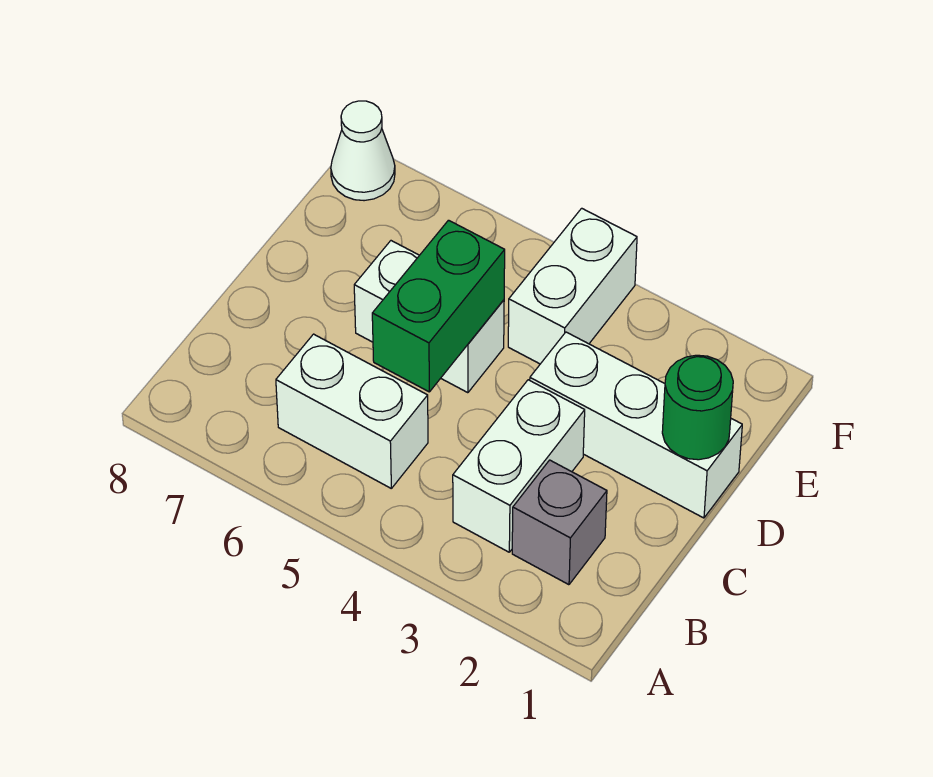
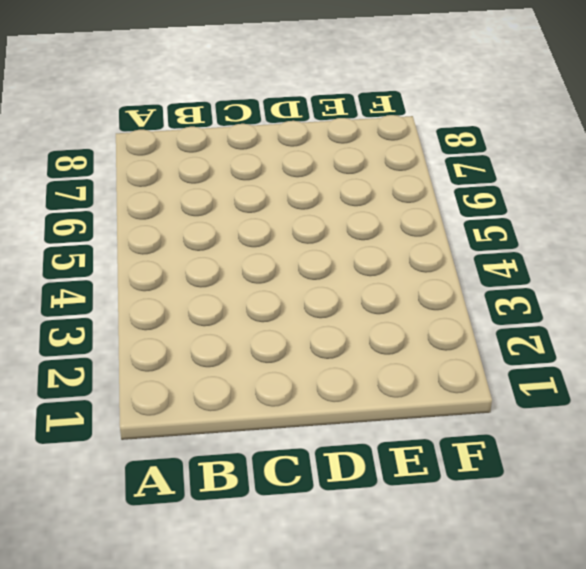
none -> grey brick B2 level 1
none -> white brick B3:C3 level 1

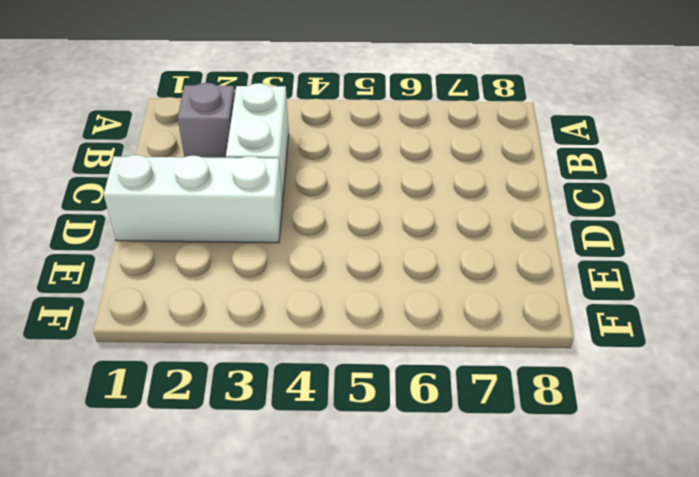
none -> white brick B5:B6 level 1
none -> white brick D5:D6 level 1

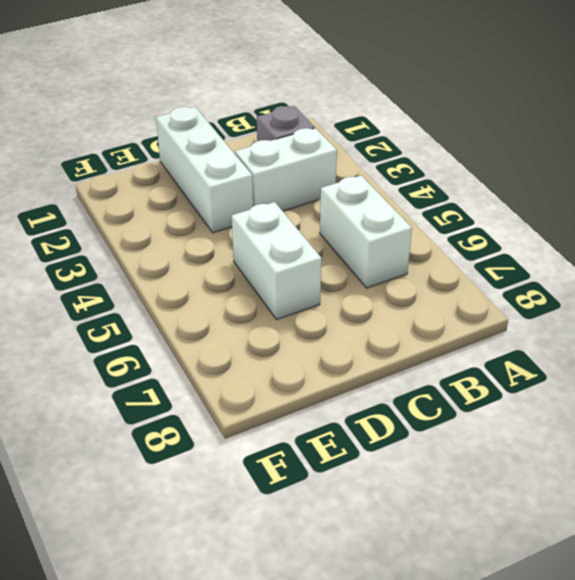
none -> white brick E4:F4 level 1
none -> white cone F8 level 1

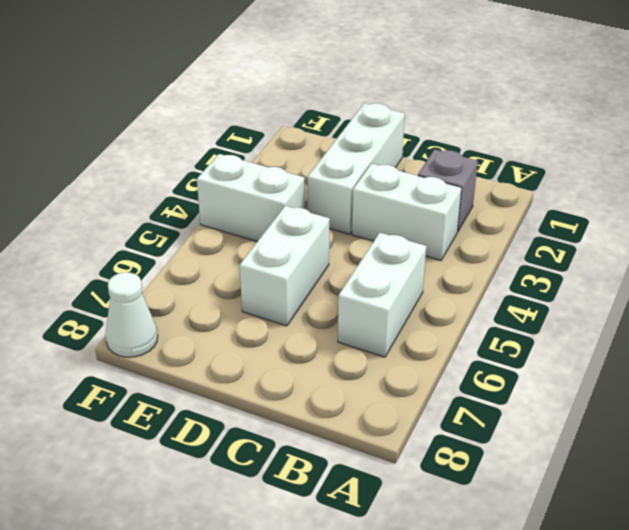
none -> green brick C5:D5 level 2
none -> green round brick D1 level 2

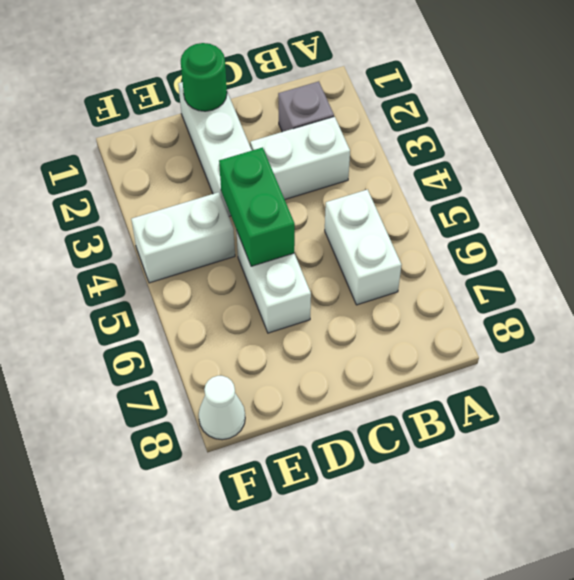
green brick D4:D5 level 2 -> green brick C5:D5 level 2

